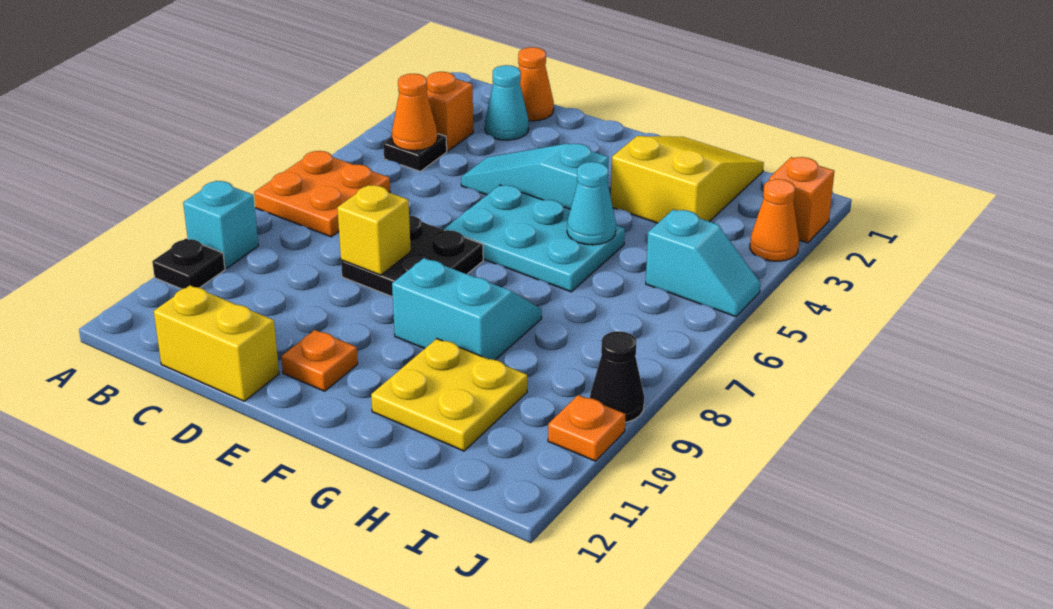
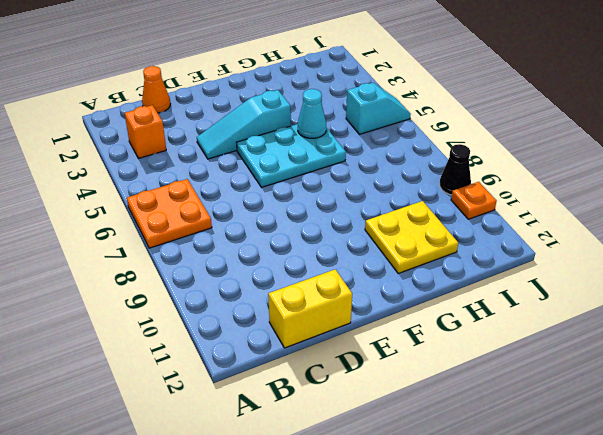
none -> cyan brick A9 level 1
none -> black plate A10 level 1
none -> black plate B4 level 1

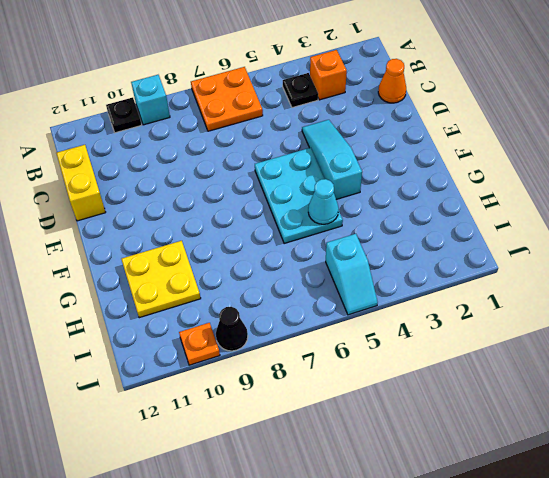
none -> cyan cone C2 level 1
none -> black plate D7:E8 level 1
none -> orange plate E11 level 1

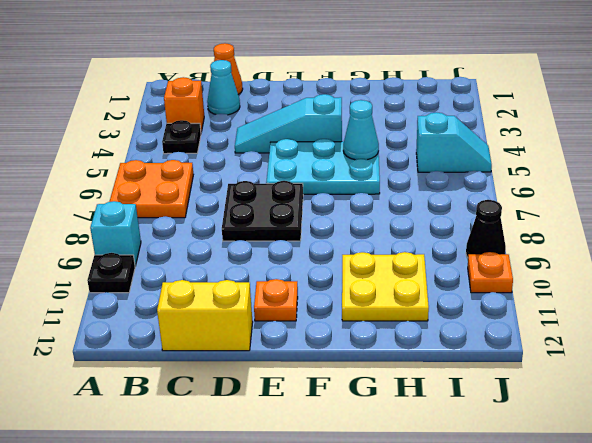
none -> cyan slope F8:G9 level 1 top 9
none -> yellow slope G1:H3 level 1 top 3
none -> orange brick J2 level 1

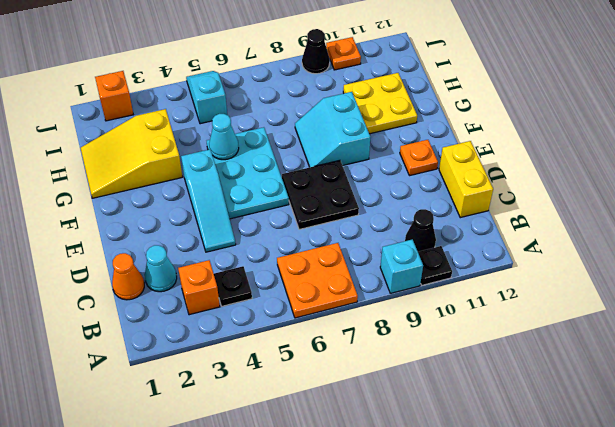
black cone B10 level 1 -> none
none -> orange cone J3 level 1
none -> orange cone B4 level 2
none -> yellow brick D8 level 2

